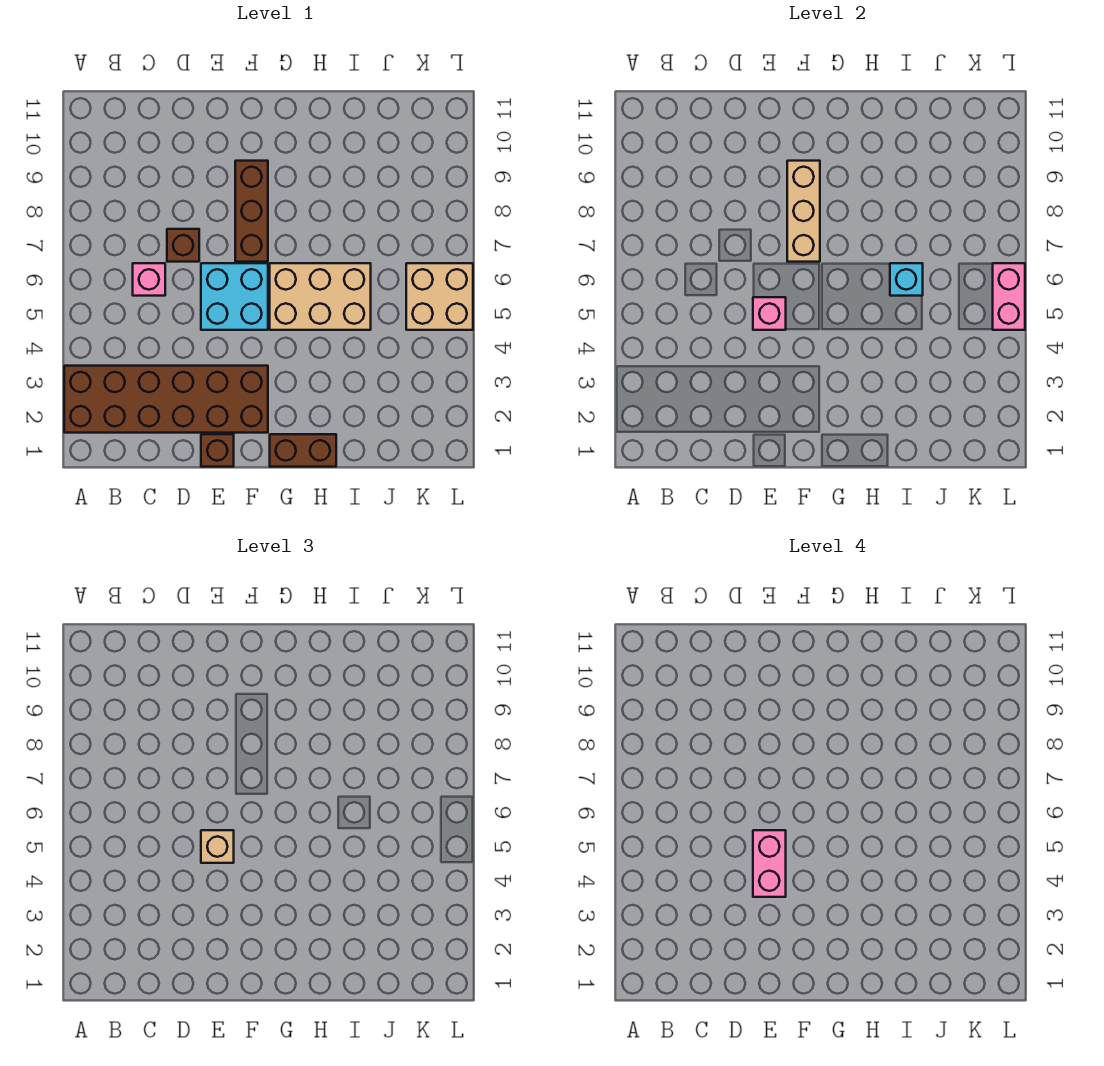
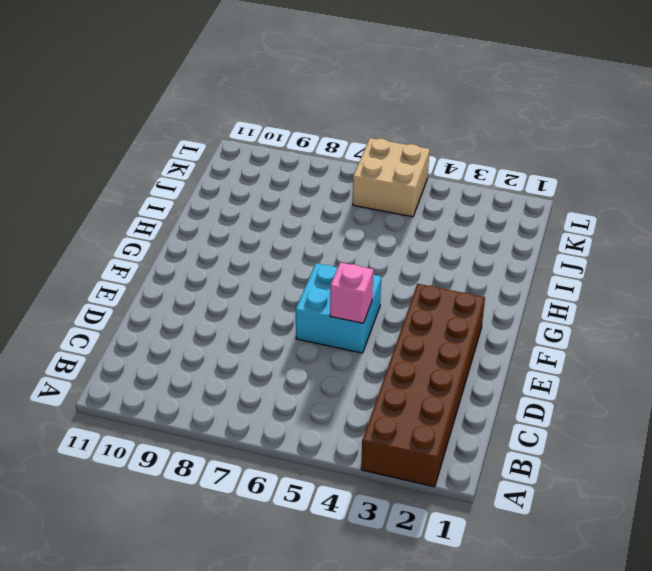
none -> pink brick C6 level 1
none -> brown brick D7 level 1
none -> brown brick E1 level 1

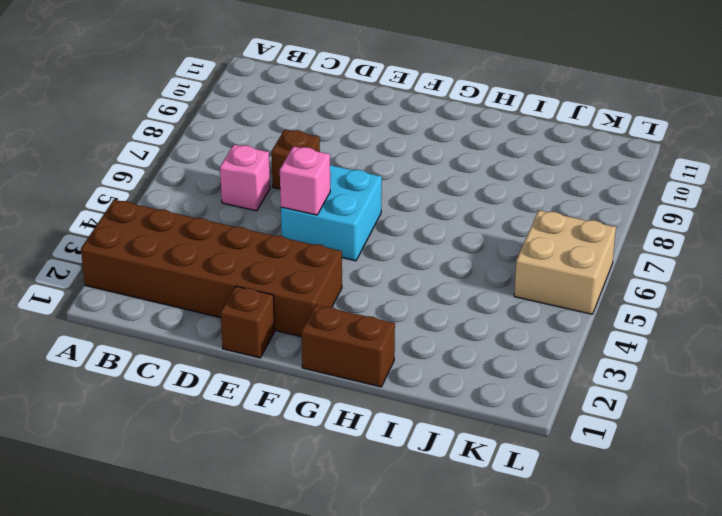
none -> brown brick F7:F9 level 1
none -> tan brick G5:I6 level 1
none -> tan brick F7:F9 level 2

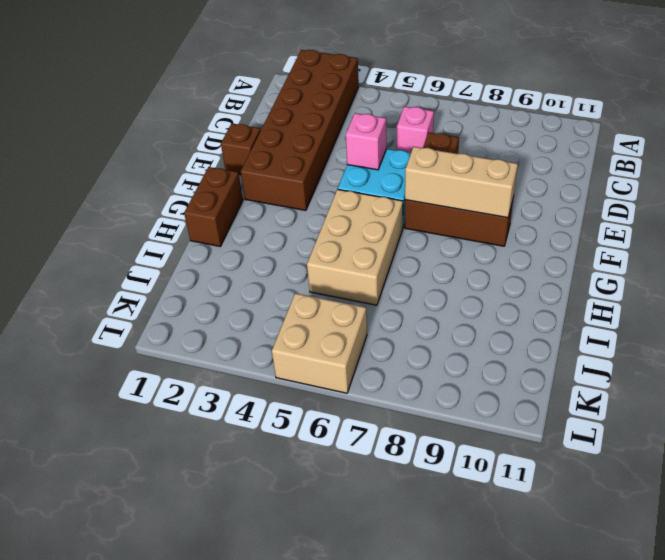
none -> cyan brick I6 level 2
none -> pink brick L5:L6 level 2
none -> tan brick E5 level 3

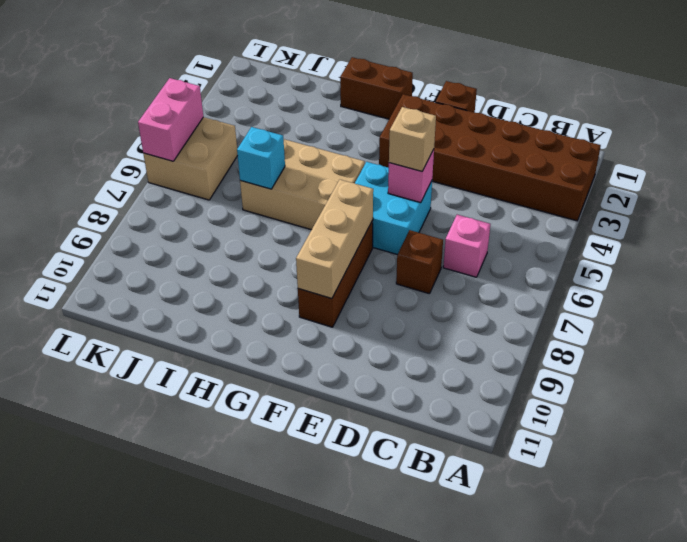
none -> pink brick E4:E5 level 4

